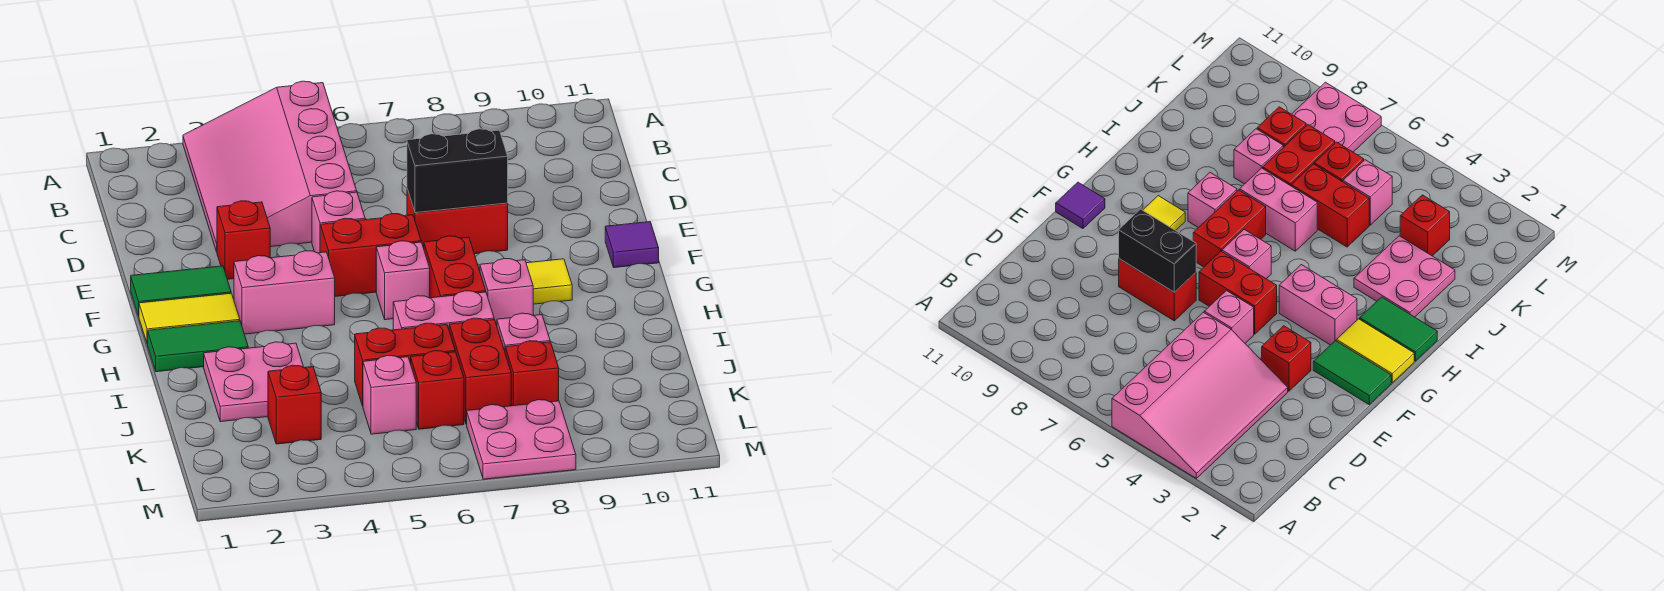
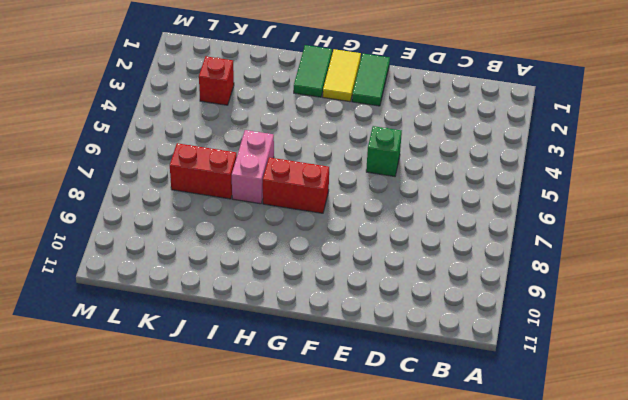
green brick E5 level 1 -> pink brick E5 level 1
none -> pink slope A3:D5 level 1 top 5
none -> red brick E3 level 1
none -> red brick E7:E8 level 1

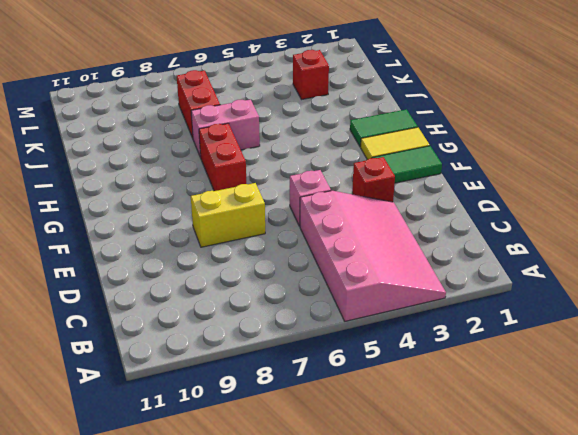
yellow brick E7:E8 level 1 -> red brick E7:E8 level 1
none -> red brick F5:F6 level 1
none -> purple tile F11 level 1
none -> pink brick G3:G4 level 1

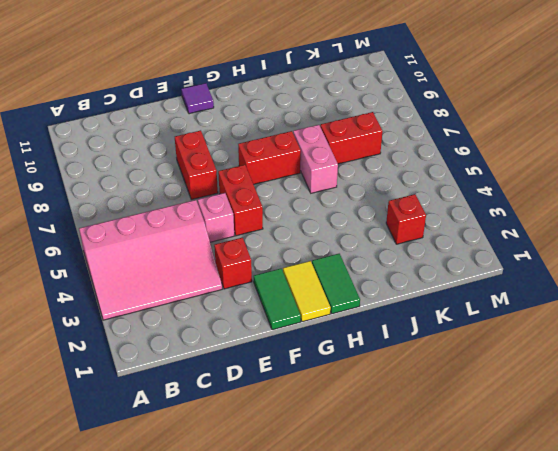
none -> pink brick G3:G4 level 1
none -> pink brick G6 level 1
none -> yellow tile G9 level 1

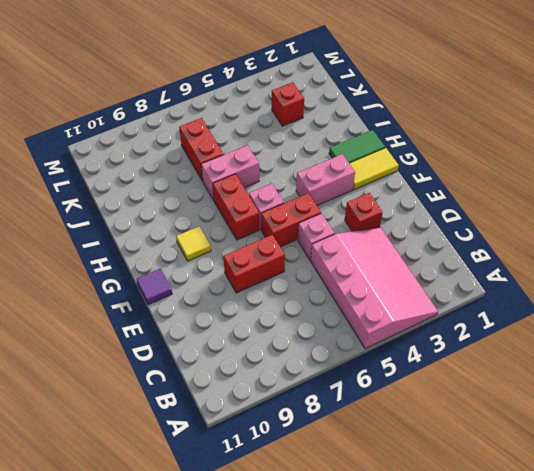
none -> green tile F1:F2 level 1
none -> pink brick H8 level 1
none -> pink plate I2:J3 level 1

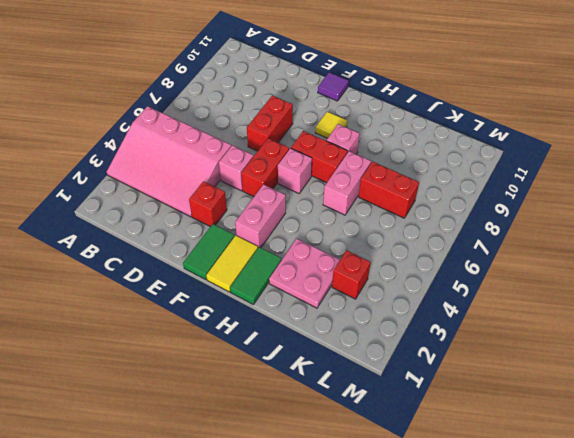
none -> red brick J5:J6 level 1
none -> pink brick J8 level 1
none -> pink brick K5 level 1

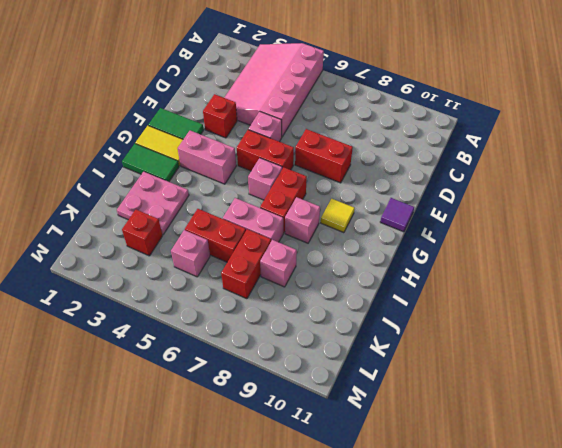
none -> red brick K6 level 1
none -> red brick K8 level 1
none -> pink plate L7:M8 level 1

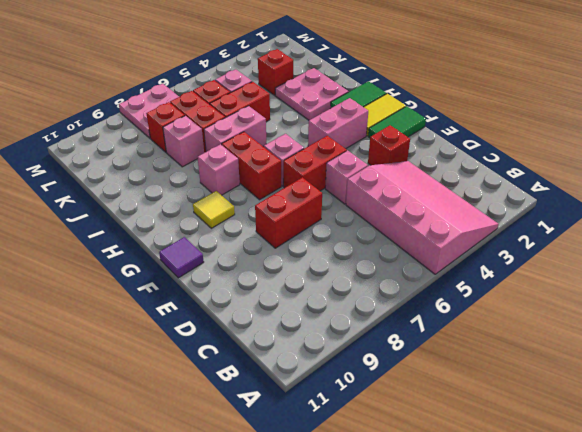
none -> black brick E7:E8 level 2

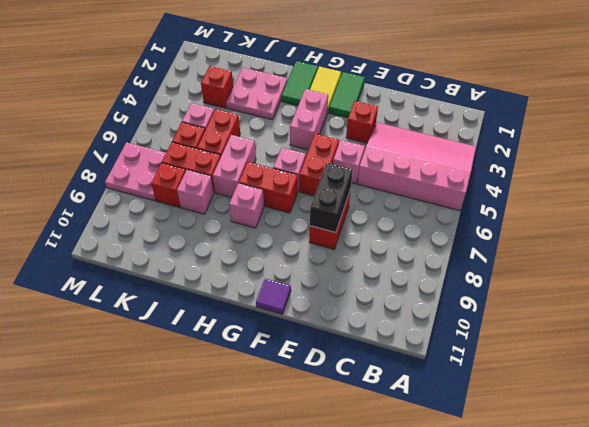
none -> yellow tile G9 level 1

